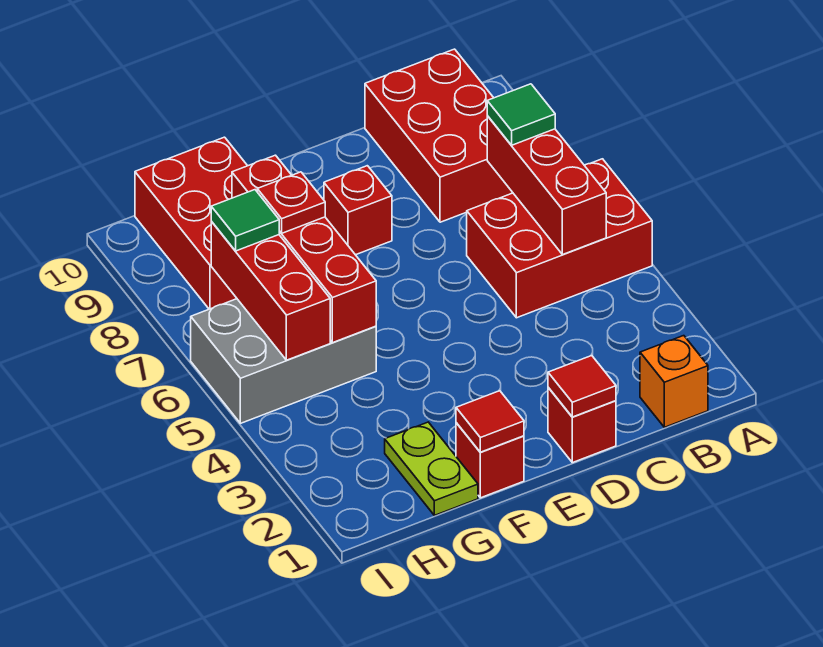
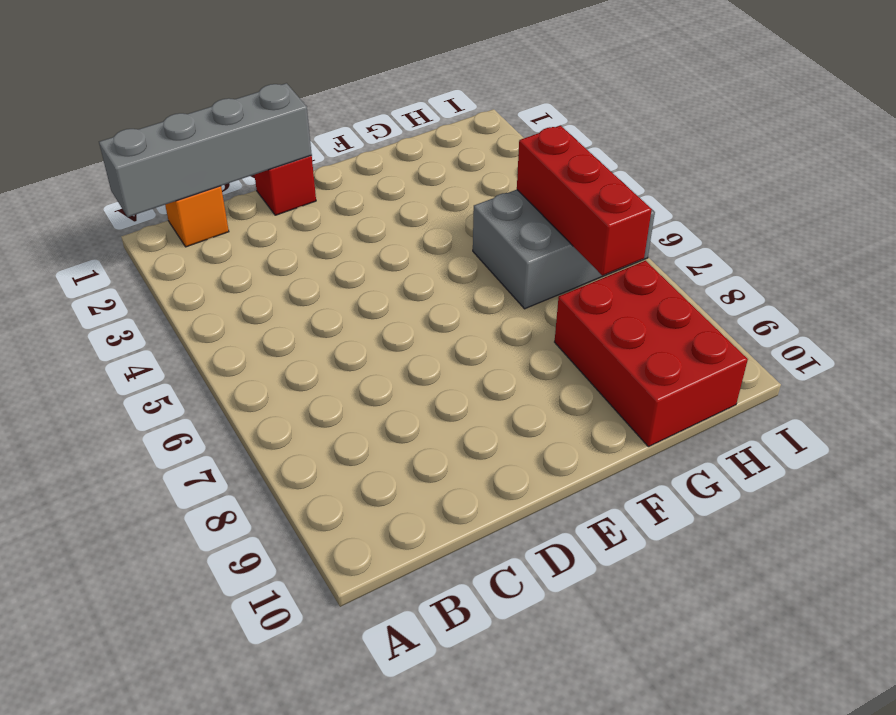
grey brick A1:D1 level 2 -> red tile D1 level 2
none -> red brick A5:C6 level 1
none -> red brick B8:C10 level 1
none -> red brick E8 level 1

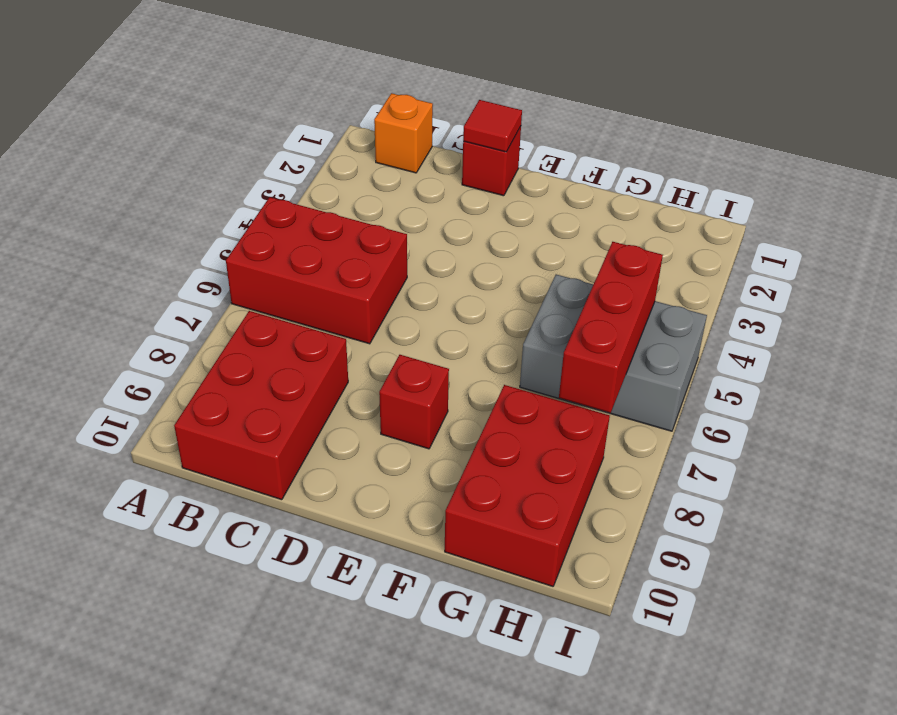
none -> red brick F1 level 1
none -> lime plate G1:G2 level 1
none -> red brick B5:B7 level 2

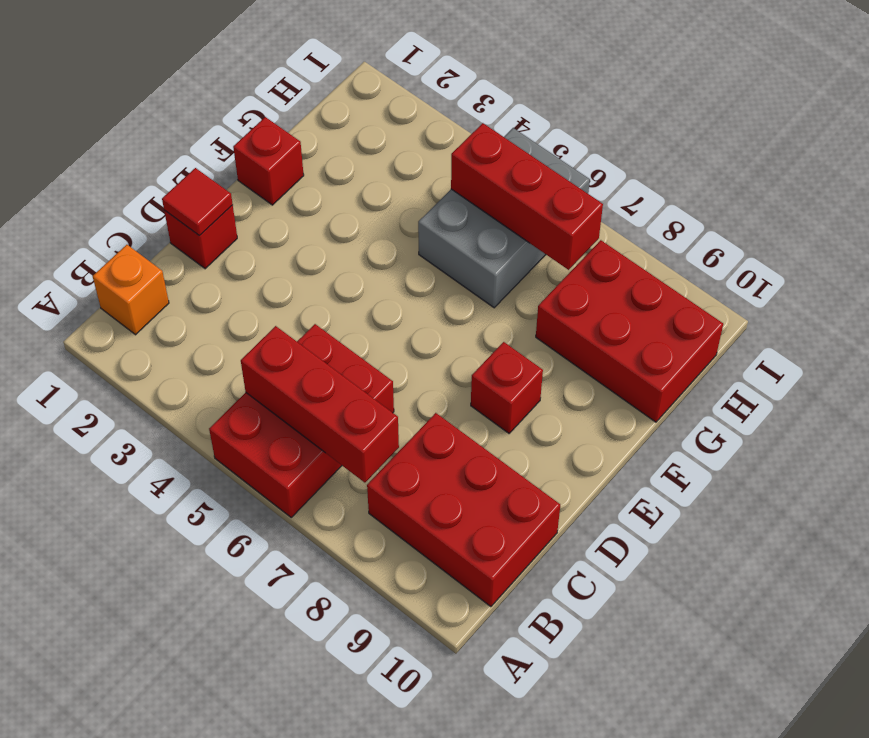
none -> lime plate G1:G2 level 1
none -> red tile F1 level 2
none -> red brick G5:G8 level 2

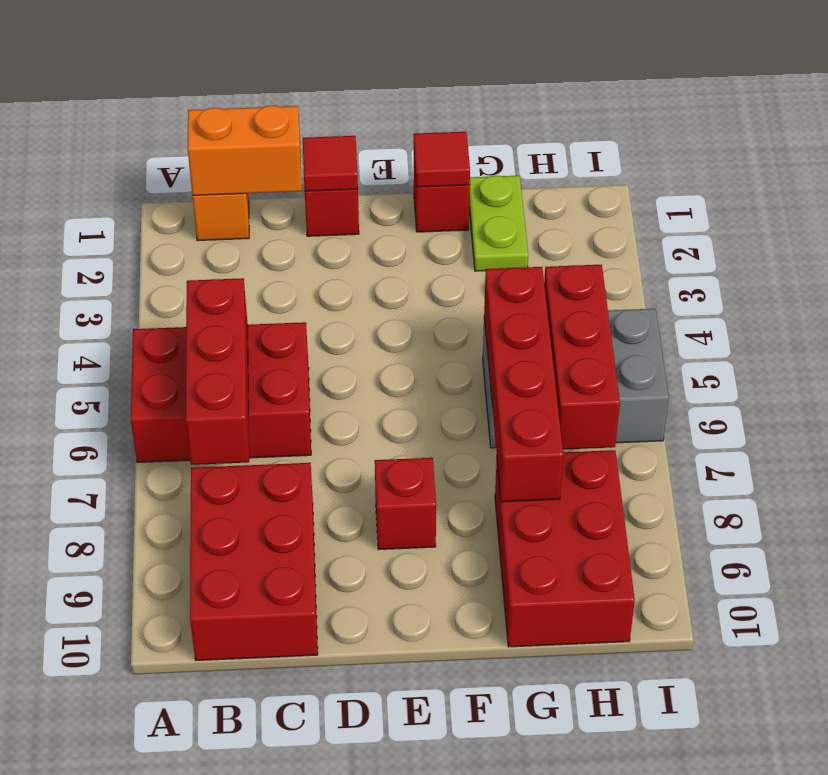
orange brick B1:C1 level 2 -> none
none -> green tile B7 level 3
none -> red plate G7 level 3
none -> green tile H7 level 3

